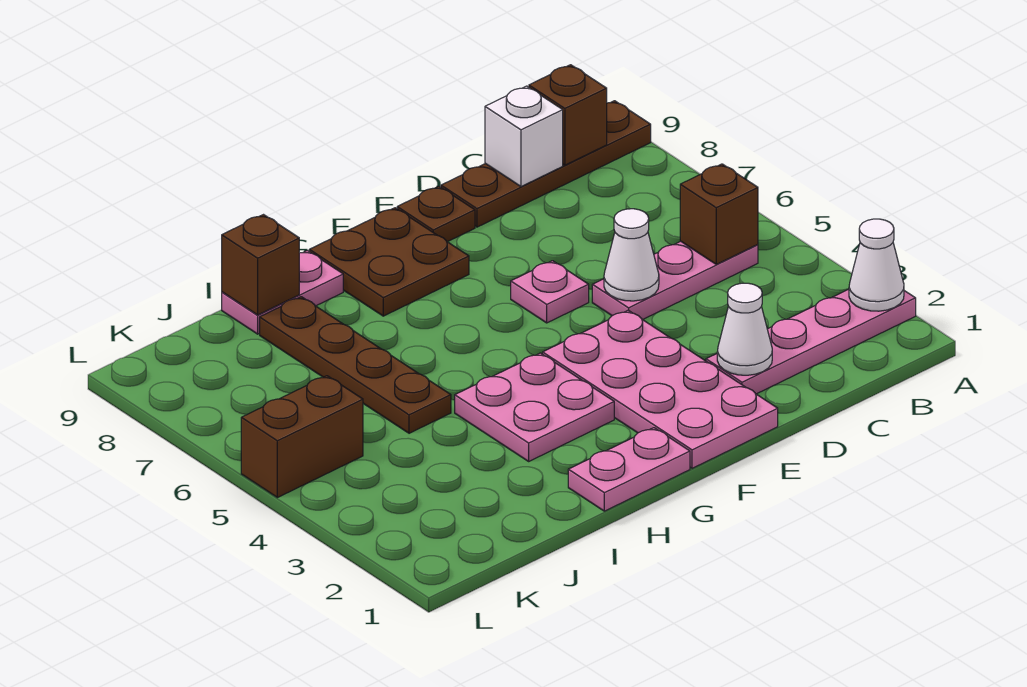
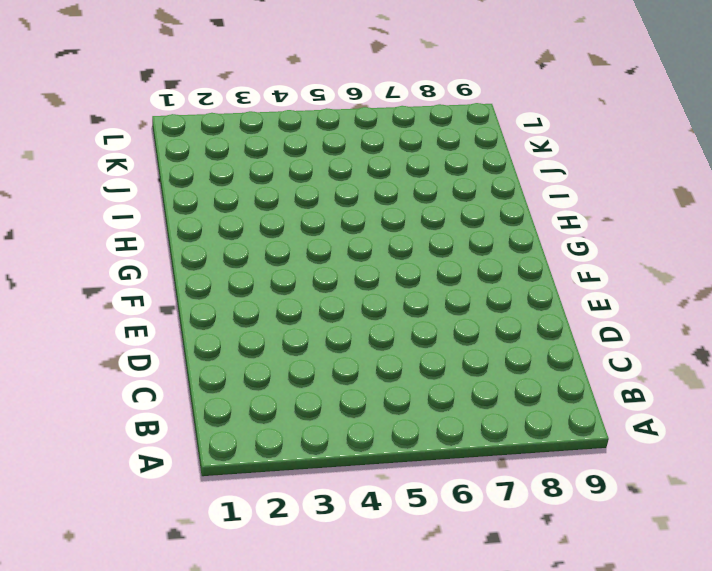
none -> pink plate A2:D2 level 1
none -> brown plate A9:D9 level 1
none -> pink plate B5:D5 level 1

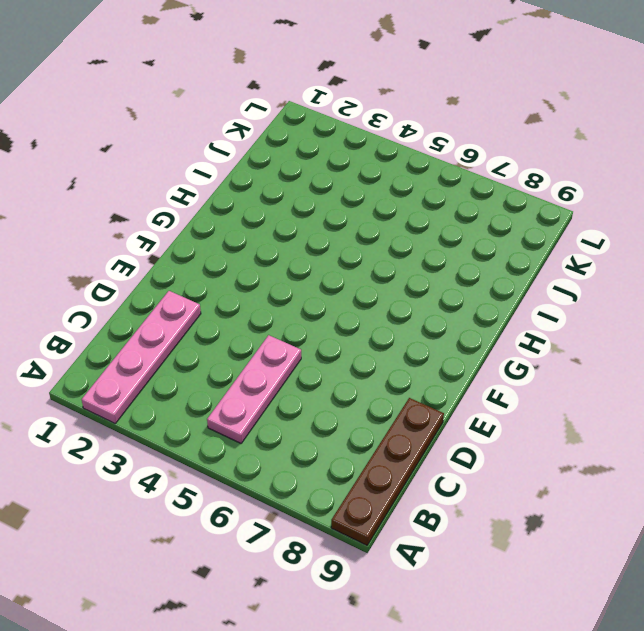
none -> pink plate E1:F4 level 1
none -> pink plate E6 level 1
none -> brown plate E9 level 1

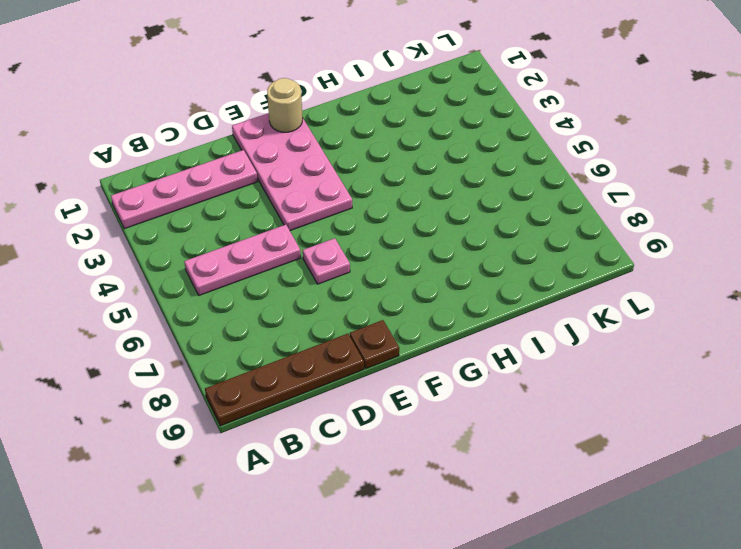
tan round brick F1 level 2 -> none
none -> brown plate F8:G9 level 1
none -> pink plate G1:H1 level 1
none -> pink plate G3:H4 level 1

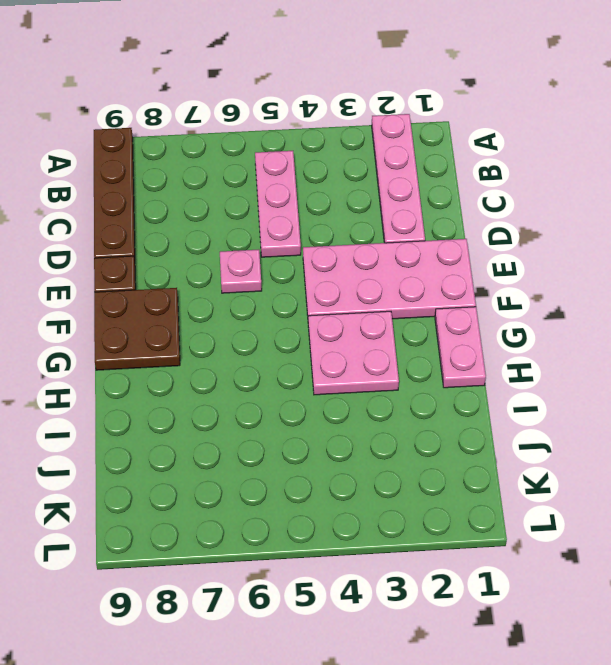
none -> pink plate H9:I9 level 1
none -> brown plate I5:I8 level 1
none -> brown brick K5:L5 level 1

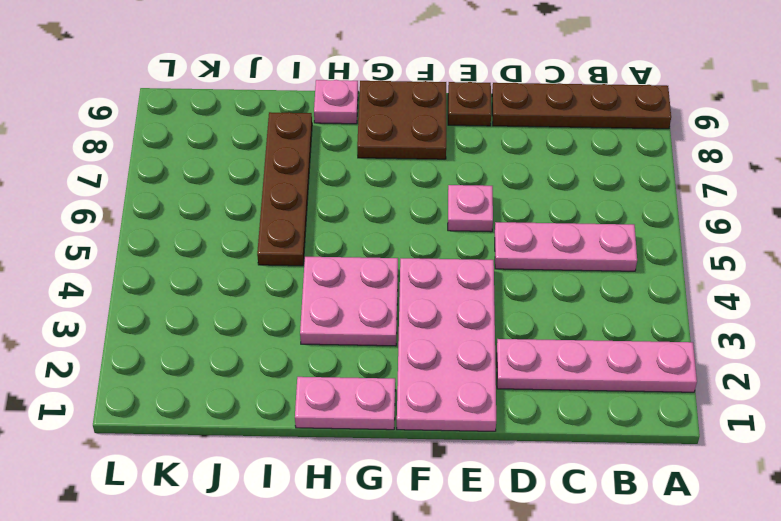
pink plate H9 level 1 -> pink plate H9:I9 level 1
none -> brown brick K5:L5 level 1
none -> white cone A2 level 2
none -> brown brick B5 level 2

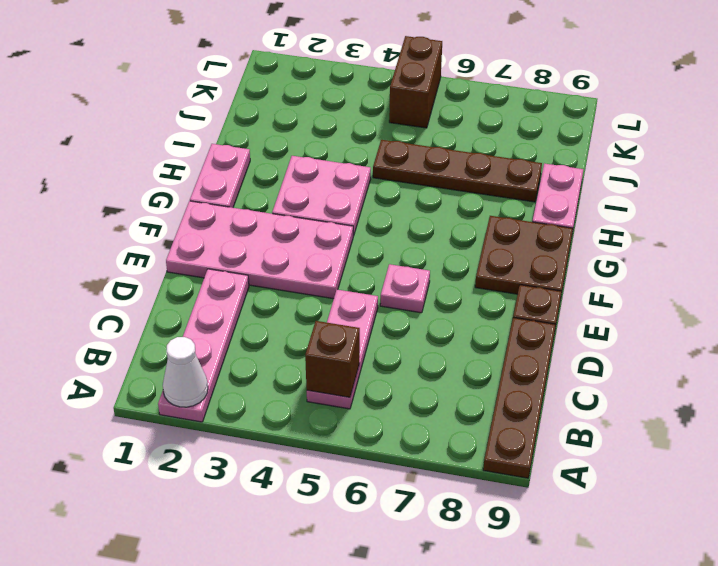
none -> brown brick B9 level 2
none -> white brick C9 level 2
none -> white cone D2 level 2

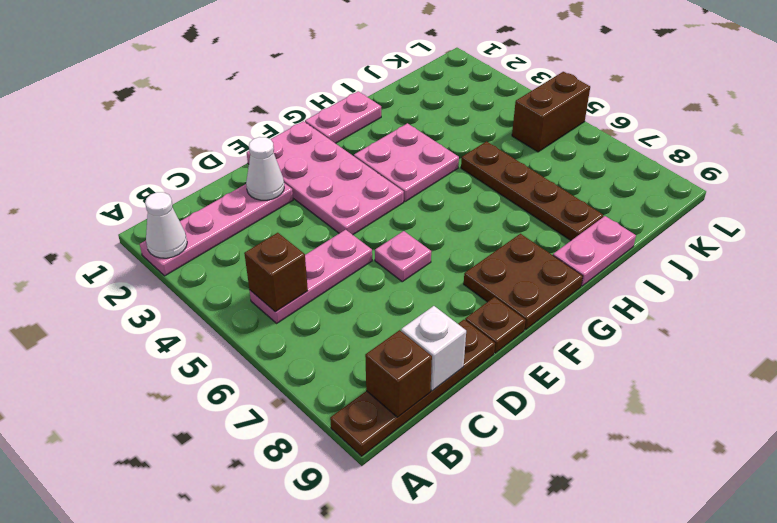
none -> white cone D5 level 2
none -> brown brick I9 level 2

